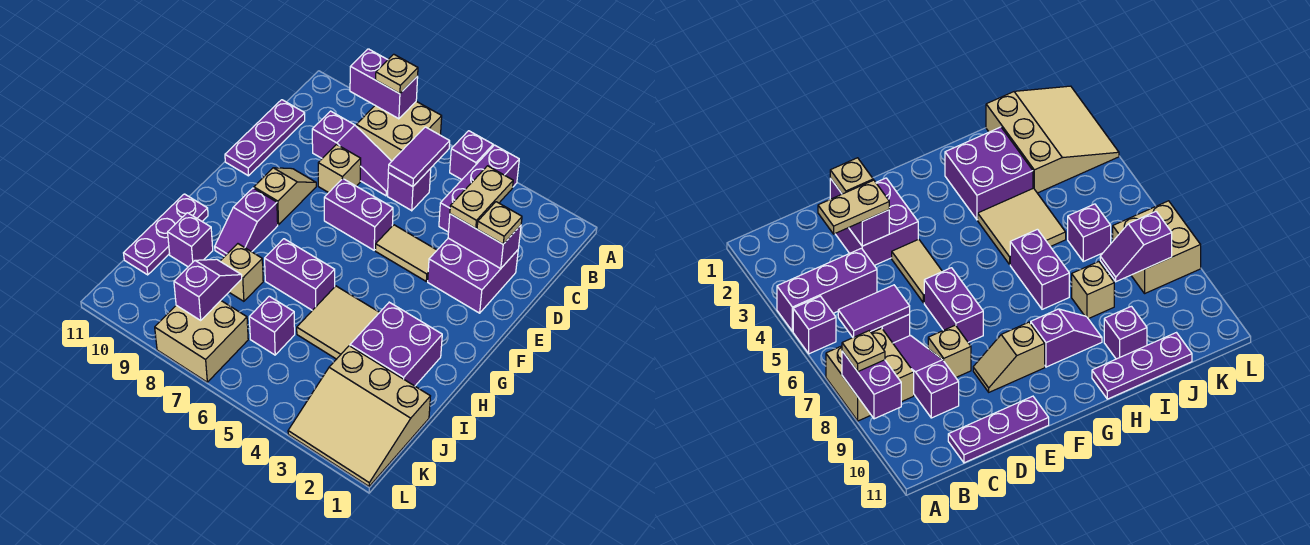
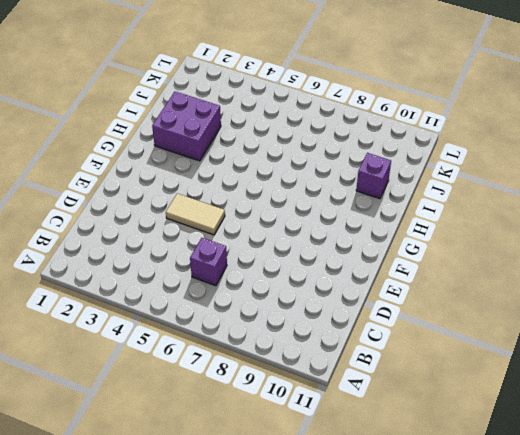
none -> purple brick A4:C4 level 1
none -> purple brick A5 level 1
none -> tan brick A7:B8 level 1

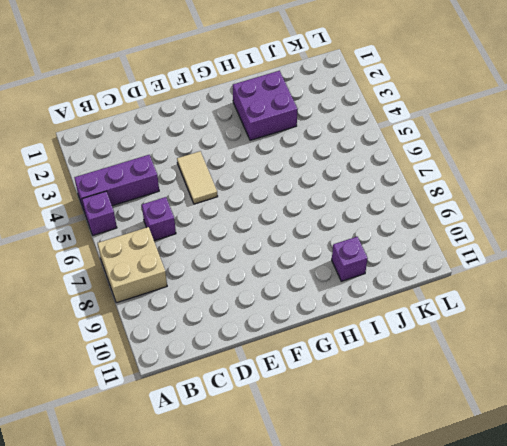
none -> purple slope C7:C9 level 1 top 9
none -> purple plate C11:E11 level 1
none -> purple brick D2:E3 level 1

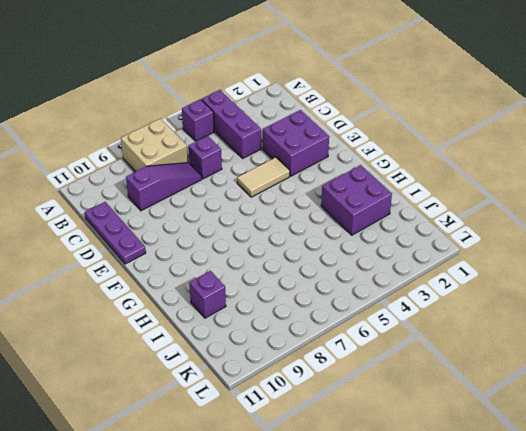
none -> tan brick D8 level 1
none -> purple brick E6:E7 level 1
none -> tan slope E9:F9 level 1 top F

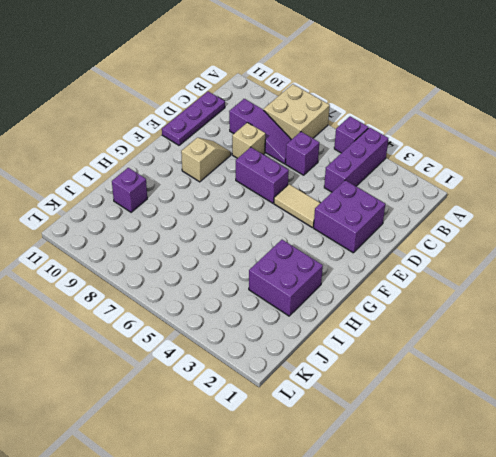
none -> purple slope G9:H9 level 1 top G
none -> tan tile H4:I5 level 1
none -> purple brick H6:H7 level 1

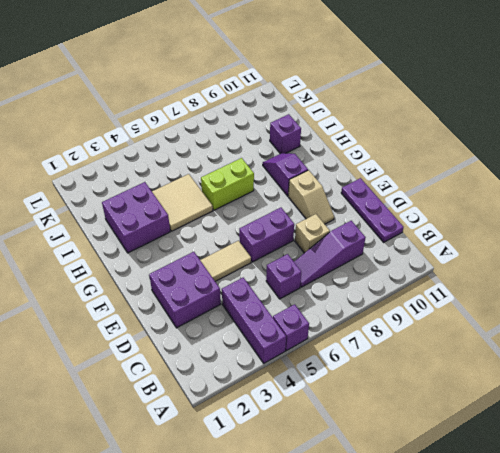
lime brick H6:H7 level 1 -> purple brick H6:H7 level 1
none -> tan brick A7:B8 level 1
none -> purple plate H11:J11 level 1
none -> tan brick I8 level 1

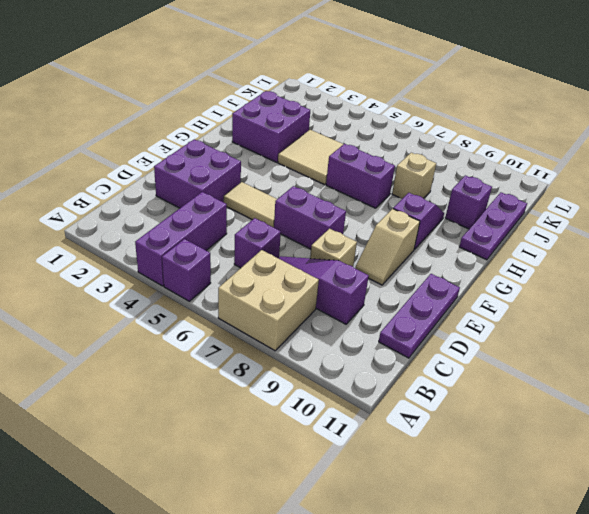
none -> tan slope J1:L3 level 1 top J
none -> purple brick J6 level 1
none -> tan brick K7:L8 level 1

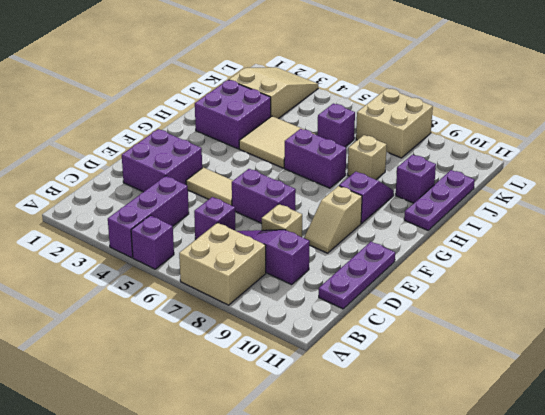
tan slope J2:L3 level 1 top J -> tan slope J1:L3 level 1 top J
none -> purple brick A8:A9 level 2
none -> purple tile B6:C6 level 2
none -> purple brick D2:D3 level 2

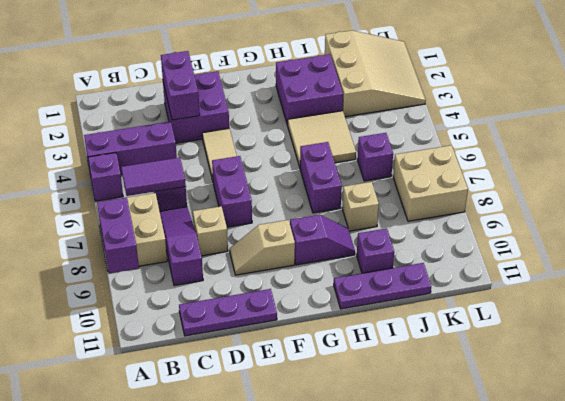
none -> purple slope J8:K8 level 2 top K
none -> tan plate A8 level 3
none -> tan plate C3:D3 level 3

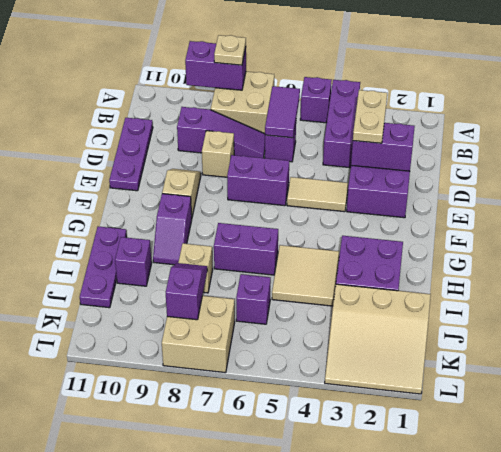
none -> tan plate D2 level 3

